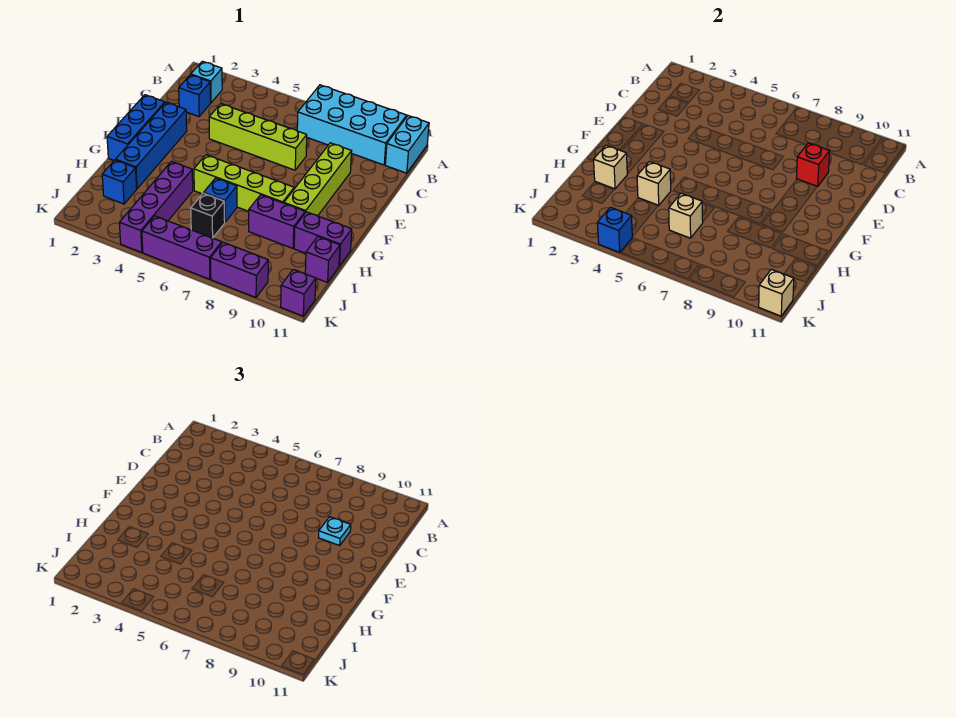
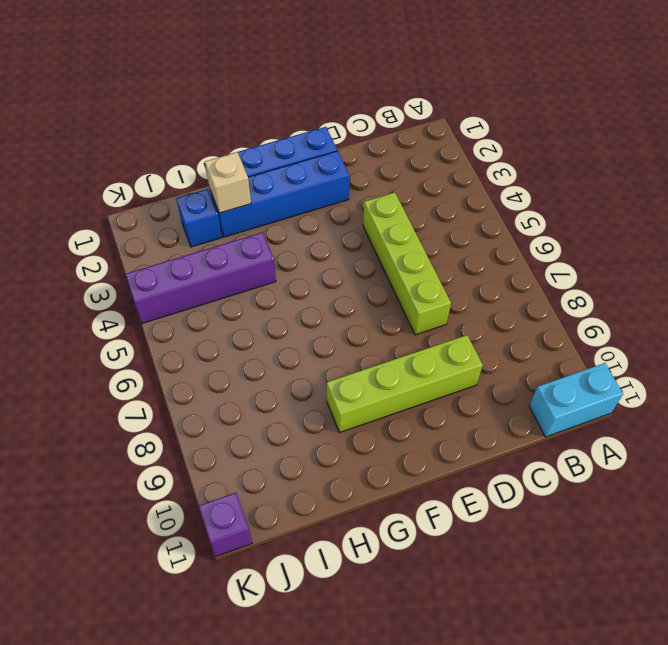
none -> cyan brick A7:B10 level 1
none -> cyan brick B2 level 1
none -> blue brick C2 level 1

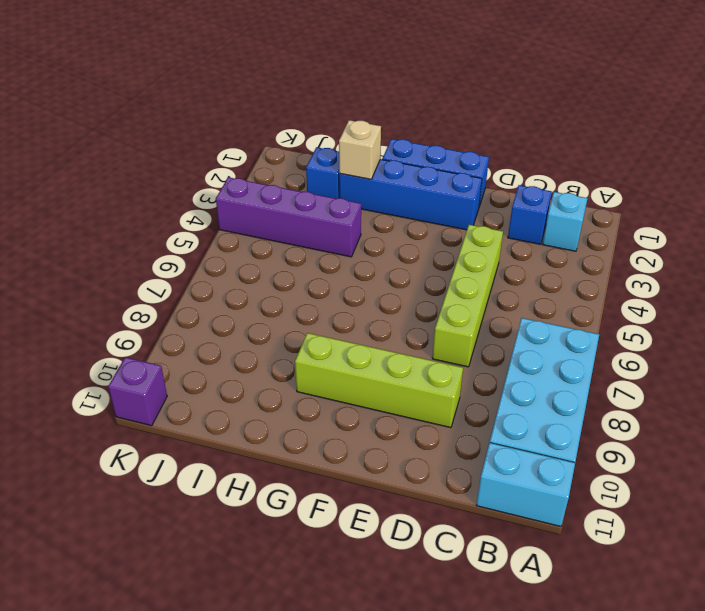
none -> lime brick G5:G8 level 1
none -> blue brick H6 level 1
none -> purple brick H8:H9 level 1

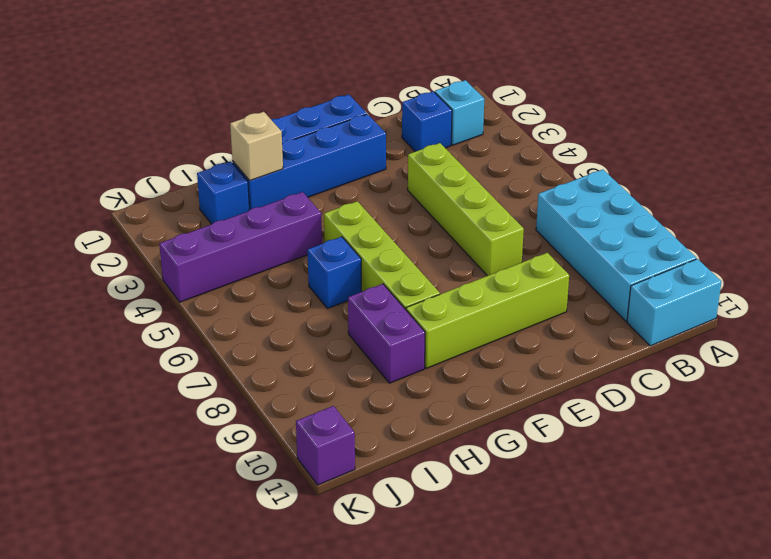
none -> purple brick H10:H11 level 1
none -> black brick I6 level 1
none -> purple brick I11 level 1

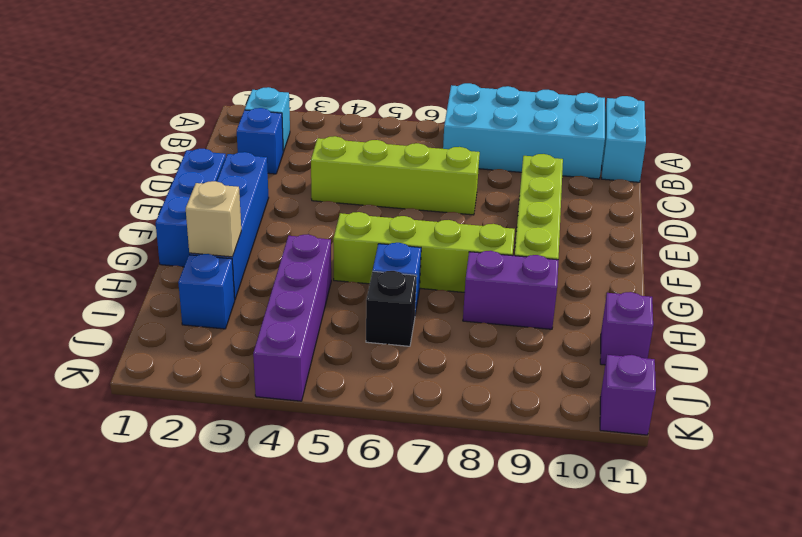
none -> purple brick H10:H11 level 1
none -> purple brick K5:K7 level 1
none -> purple brick K8:K9 level 1

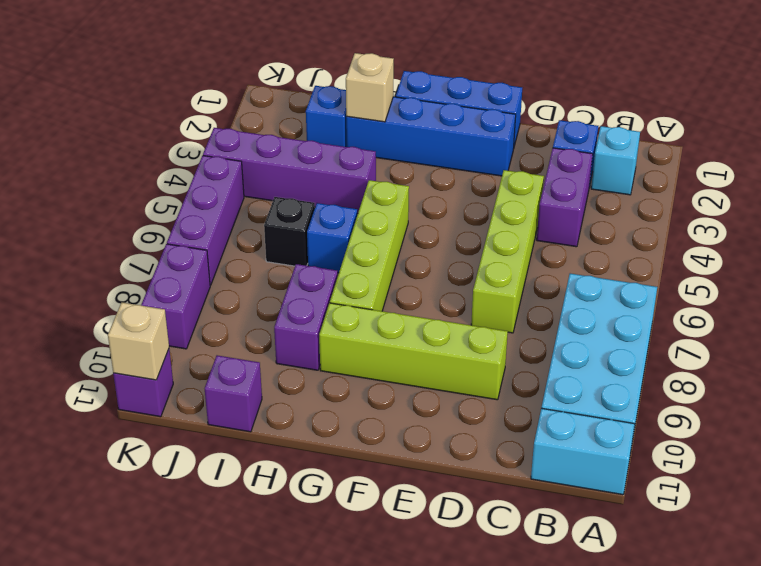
purple brick C3:C4 level 1 -> purple brick H10:H11 level 1
none -> red brick D9 level 2
none -> tan brick H4 level 2
none -> tan brick I6 level 2

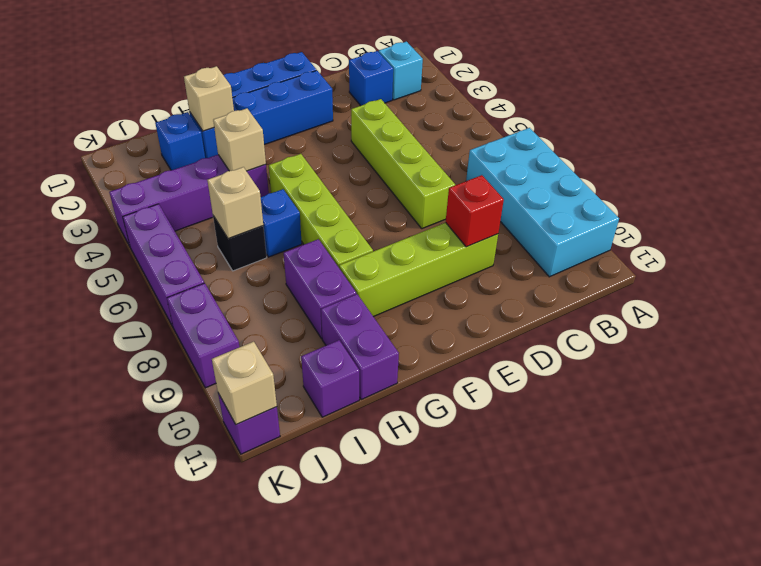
none -> cyan brick A11:B11 level 1
none -> blue brick K4 level 2
none -> cyan plate D9 level 3

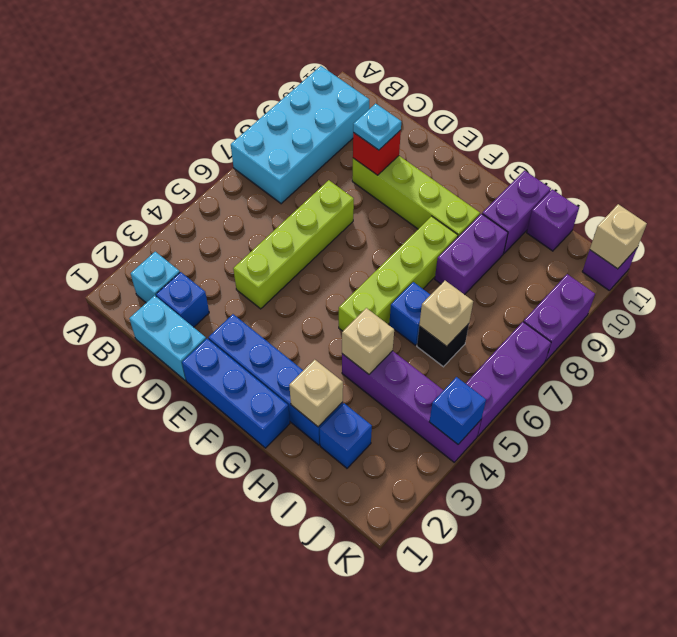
cyan brick C1:D1 level 1 -> cyan brick A11:B11 level 1

